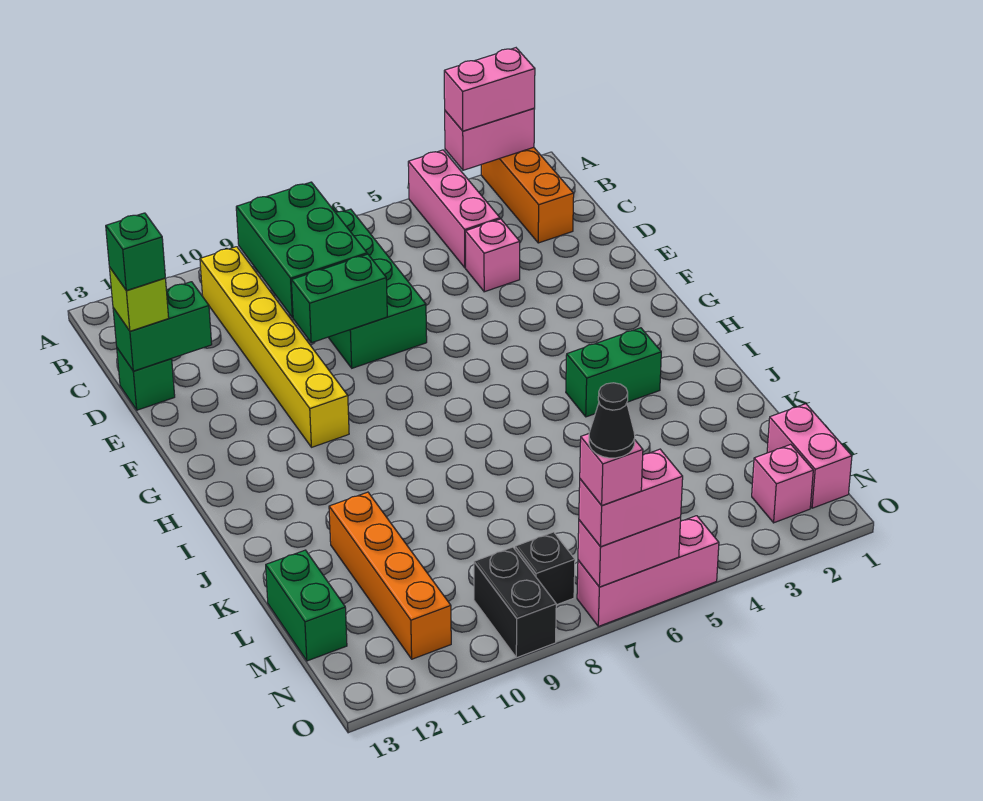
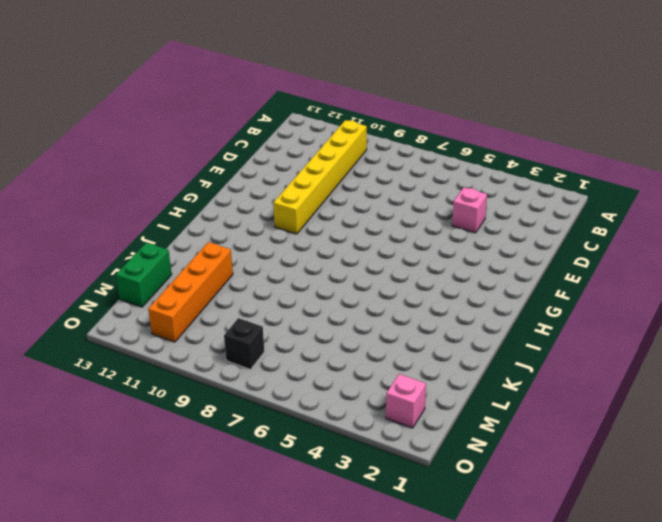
none -> orange brick A2:C2 level 1
none -> pink brick A4:C4 level 1
none -> green brick B7:E8 level 1

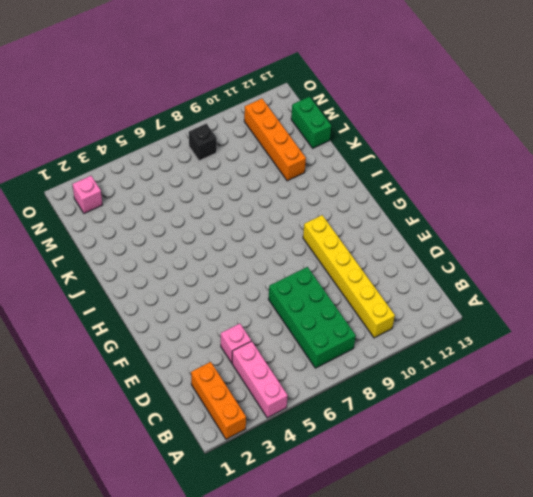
none -> green brick D13 level 1
none -> green brick I3:I4 level 1
none -> pink brick M1:N1 level 1

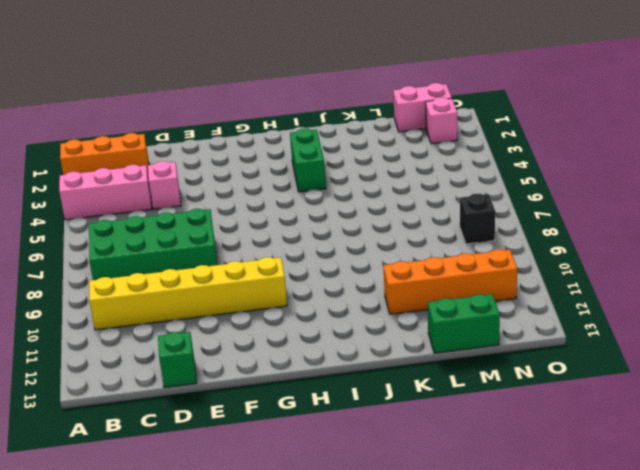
none -> black brick N9:O9 level 1
none -> pink brick O5:O7 level 1
none -> pink brick A2:A3 level 2

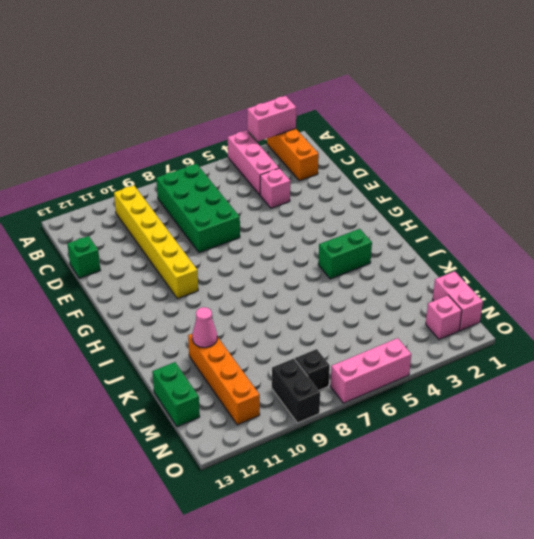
pink cone K11 level 2 -> none
none -> green brick B8:D9 level 2
none -> green brick D12:D13 level 2
none -> green brick E8:E9 level 2

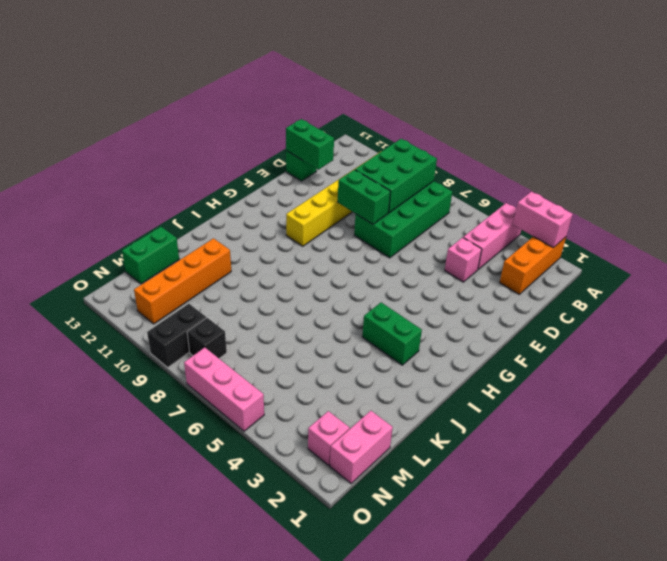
none -> pink brick O6:O7 level 2
none -> pink brick A2:A3 level 3
none -> lime brick D13 level 3

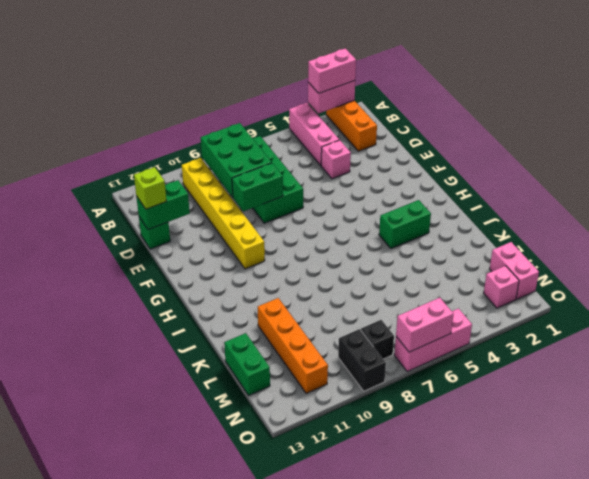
none -> pink brick O6:O7 level 3
none -> green brick D13 level 4
none -> pink brick O7 level 4

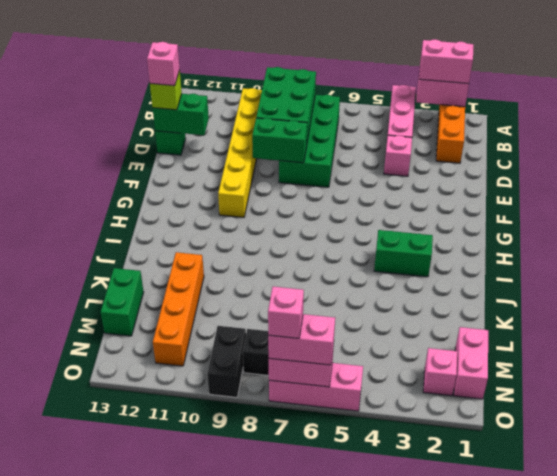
pink brick D13 level 4 -> green brick D13 level 4
none -> black cone O7 level 5

